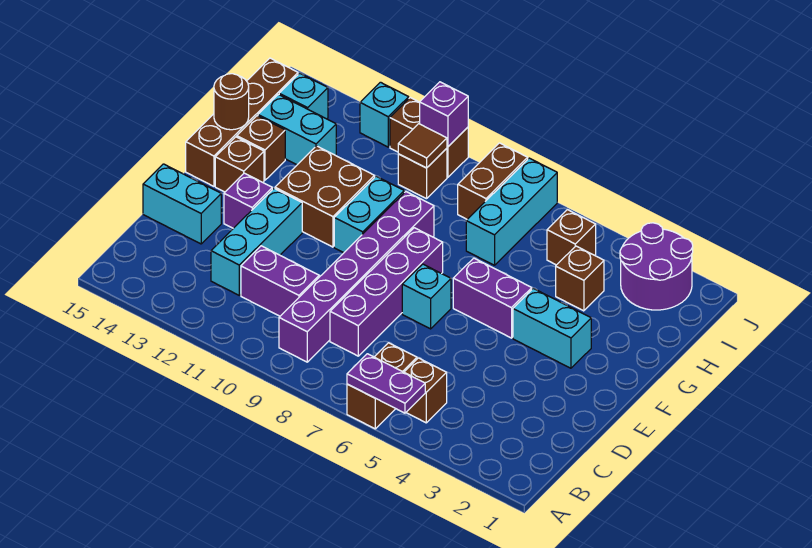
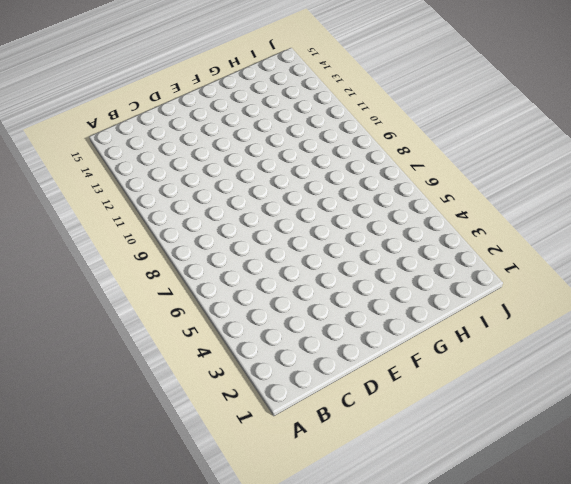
none -> brown brick A6:B6 level 1
none -> brown brick B5 level 1
none -> purple brick B9:G9 level 1
none -> purple brick C8:F8 level 1

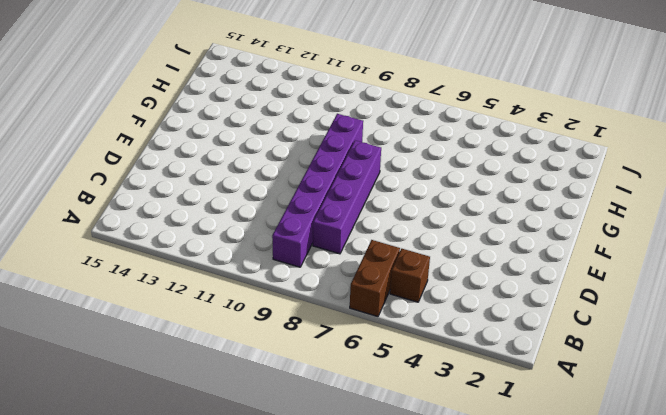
none -> purple brick C10:C11 level 1
none -> cyan brick C12:E12 level 1
none -> cyan brick D14:D15 level 1
none -> cyan brick E7 level 1

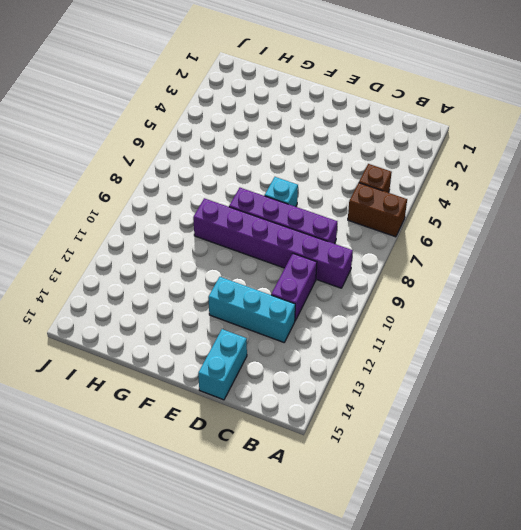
none -> purple brick E13 level 1
none -> cyan brick F3:F4 level 1
none -> purple brick F5:F6 level 1
none -> cyan brick F10:G10 level 1

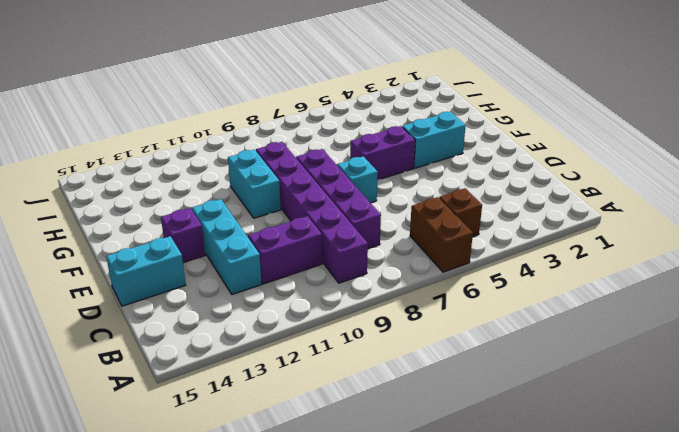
none -> brown brick F11:G12 level 1
none -> brown brick F14 level 1
none -> brown brick F15:I15 level 1
none -> brown brick G14 level 1

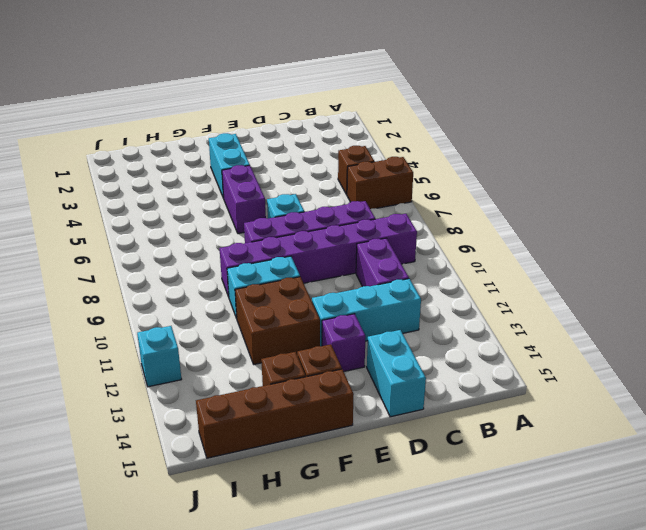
none -> brown brick H4 level 1
none -> cyan brick H7:J7 level 1
none -> cyan brick H13:H14 level 1
none -> purple round brick I2:J3 level 1

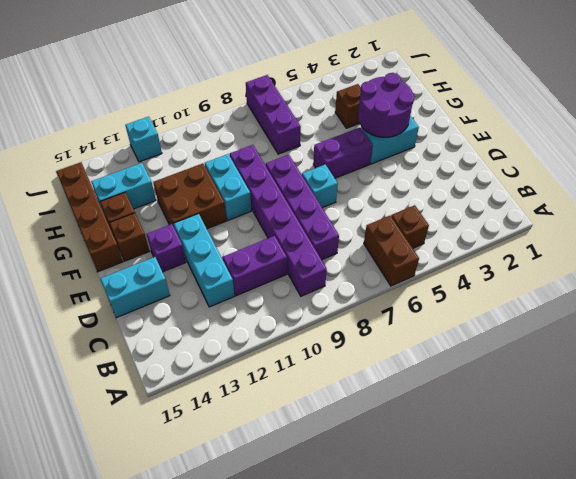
purple round brick F3:G4 level 2 -> purple round brick I2:J3 level 1
purple brick H7:J7 level 1 -> cyan brick H7:J7 level 1
none -> brown brick I5 level 1
none -> brown brick I8:J8 level 1
none -> brown brick I10 level 1
none -> cyan brick I14 level 1

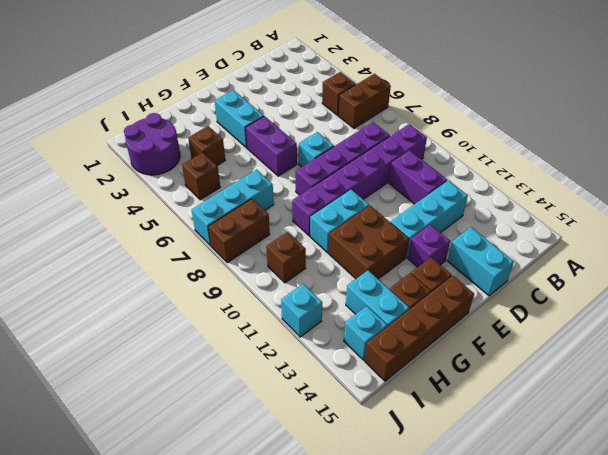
none -> brown brick J10:J11 level 1
none -> purple plate A5:A6 level 2
none -> brown round brick G15 level 2
none -> brown tile I10 level 2

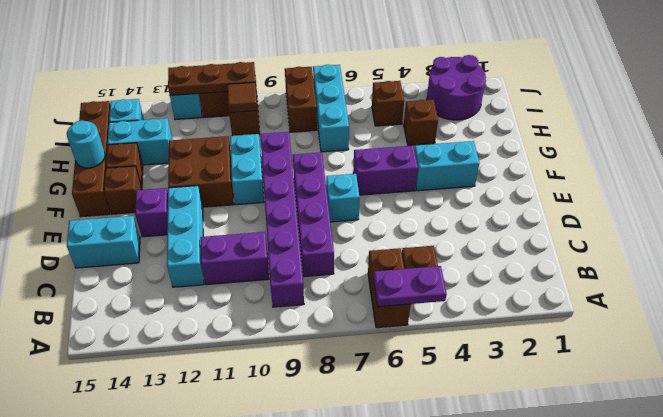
cyan round brick G15 level 2 -> brown round brick G15 level 2
brown plate J10:J12 level 2 -> purple brick J10 level 2

